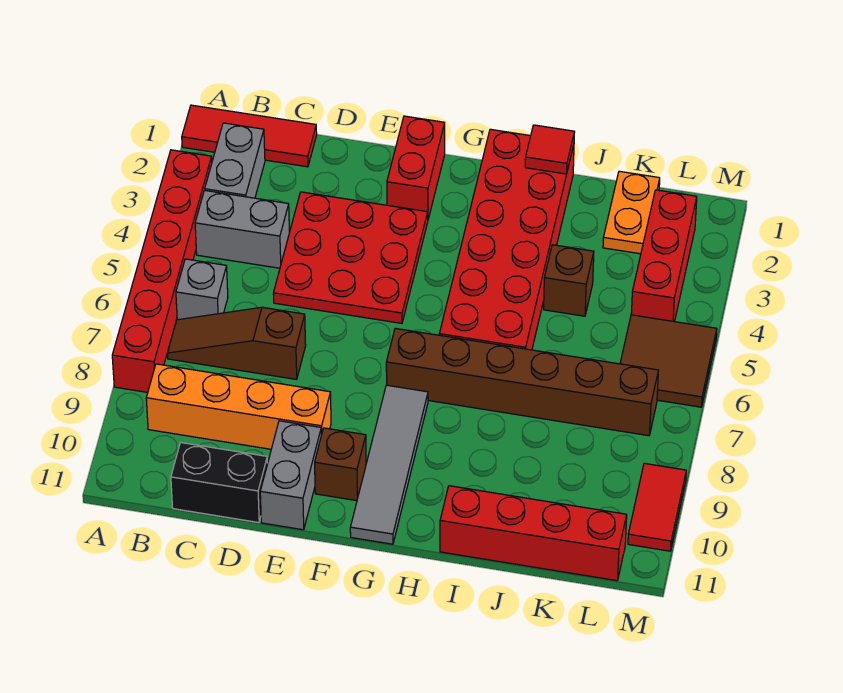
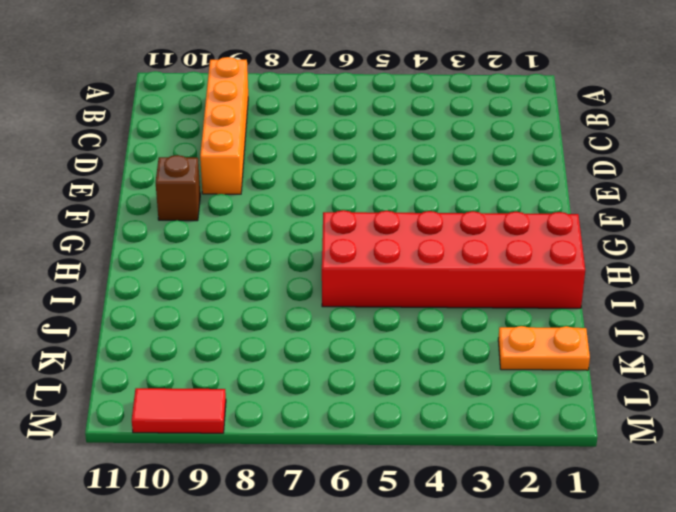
none -> red tile A1:C1 level 1
none -> red brick A3:A8 level 1
none -> grey brick B2:B3 level 1

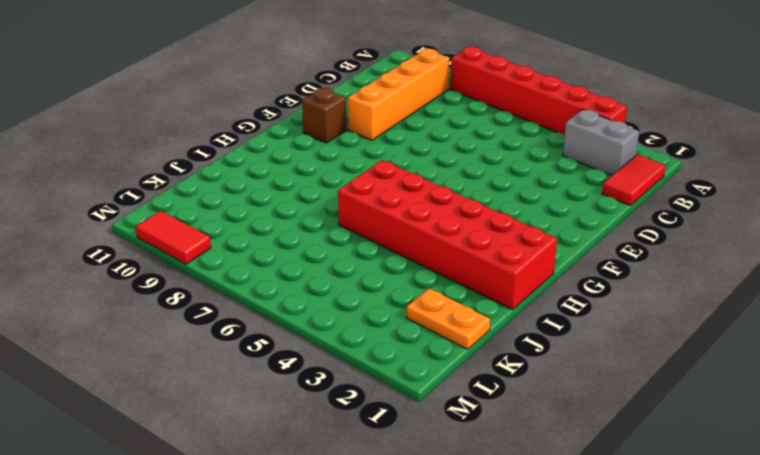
red tile B1:C1 level 1 -> red tile A1:C1 level 1
none -> grey brick B4:C4 level 1
none -> grey brick B6 level 1
none -> brown slope B7:D7 level 1 top D

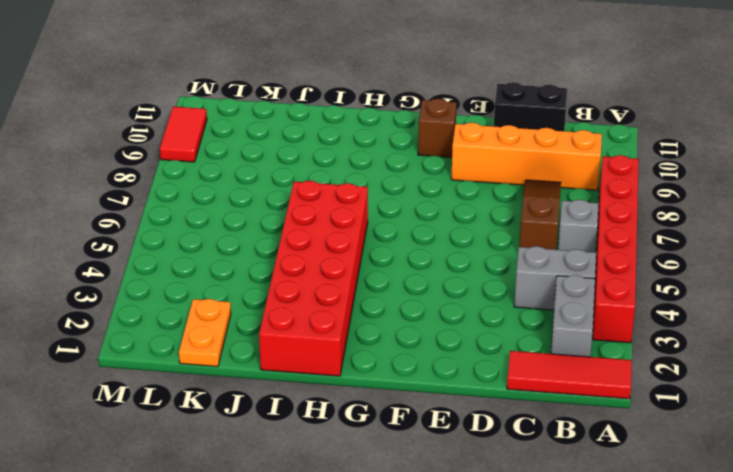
brown slope C6:C8 level 1 top 6 -> brown slope B7:D7 level 1 top D
none -> red plate D3:F5 level 1
none -> grey brick E10:E11 level 1
none -> red brick F1:F2 level 1

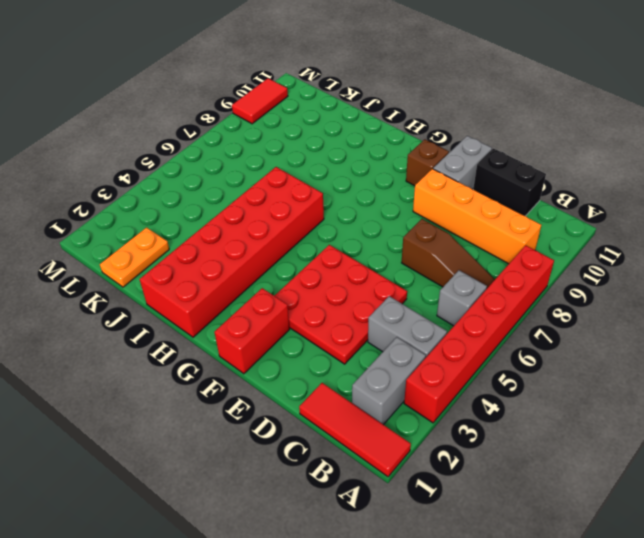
none -> brown brick G7:L7 level 1
none -> grey tile G8:G11 level 1
none -> red brick I11:L11 level 1

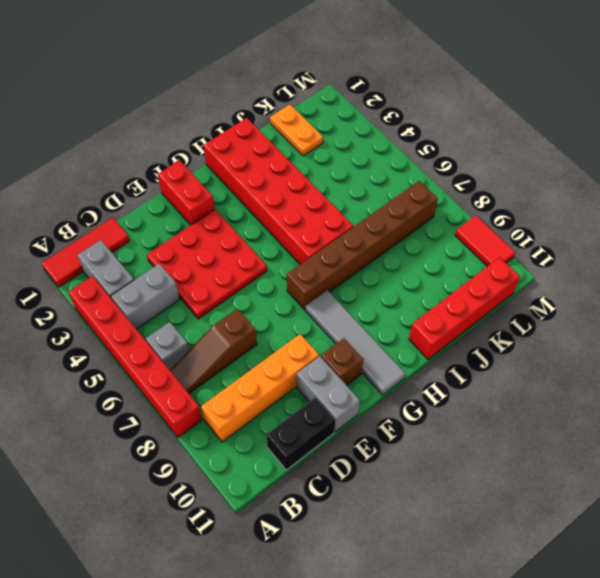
none -> brown brick J4 level 1
none -> red brick L2:L4 level 1
none -> brown tile L5:M6 level 1

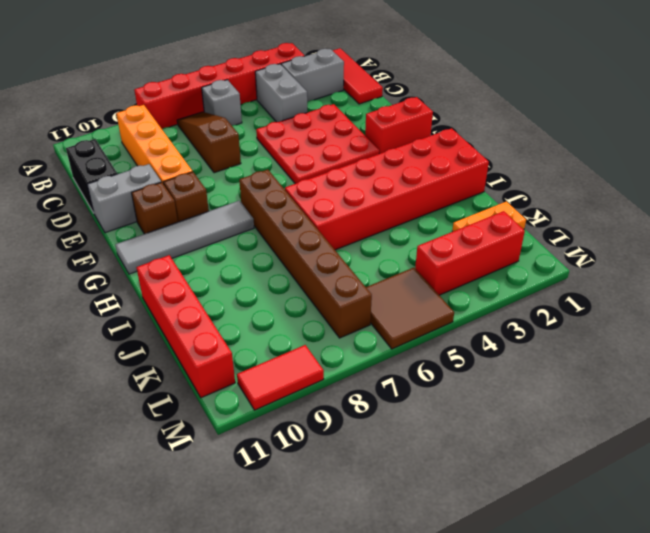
brown brick F9 level 1 -> brown brick J4 level 1
none -> red tile I1 level 2

